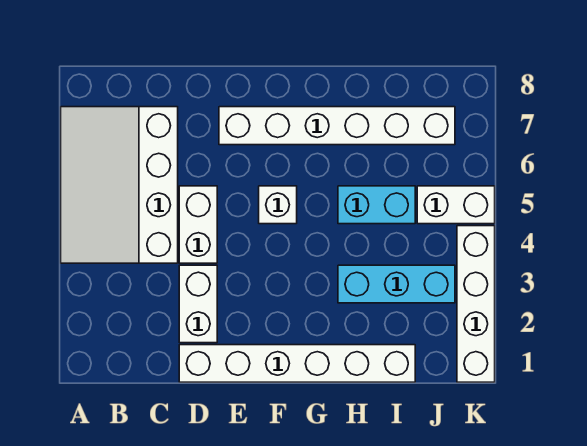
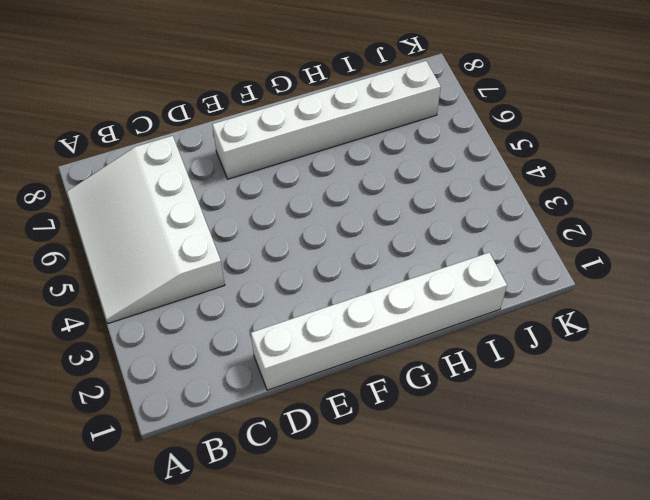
none -> white brick D2:D3 level 1
none -> white brick D4:D5 level 1

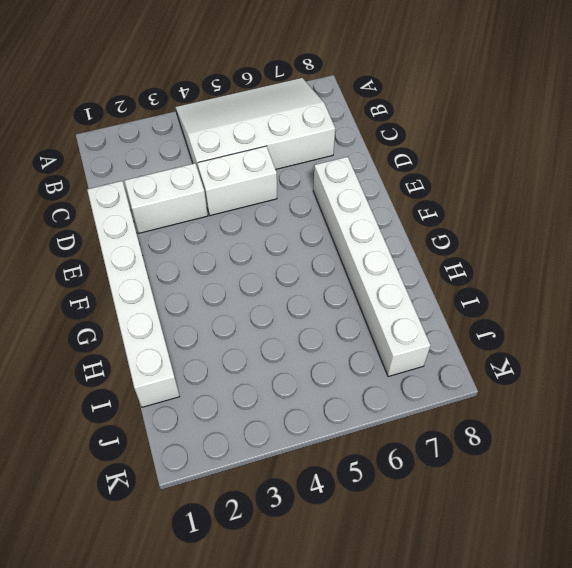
none -> white brick F5 level 1
none -> cyan brick H3:J3 level 1

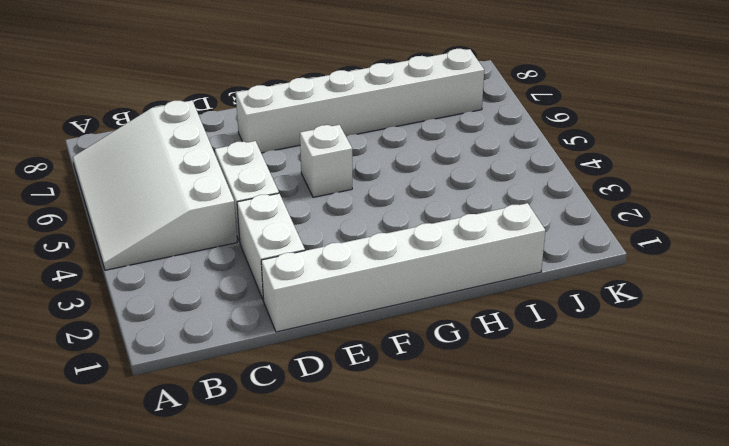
none -> cyan brick H3:J3 level 1
none -> cyan brick H5:I5 level 1

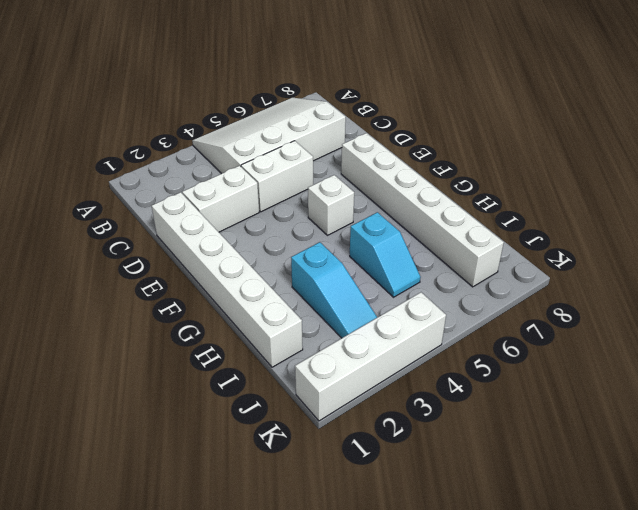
cyan slope H3:J3 level 1 top H -> cyan brick H3:J3 level 1
cyan slope H5:I5 level 1 top H -> cyan brick H5:I5 level 1
none -> white brick J5:K5 level 1

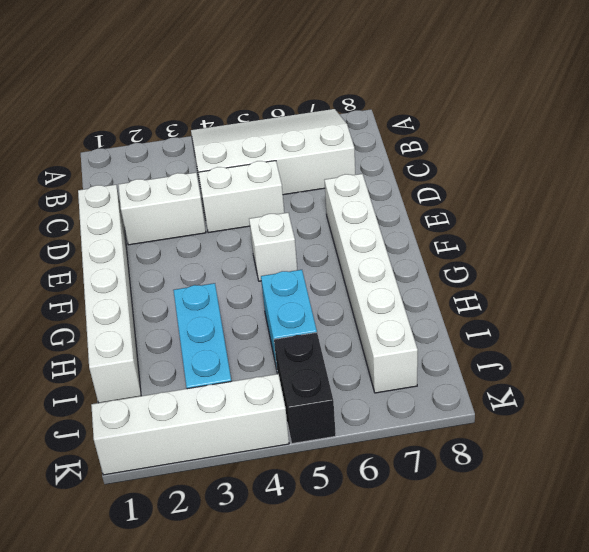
black brick J5:K5 level 1 -> white brick J5:K5 level 1

